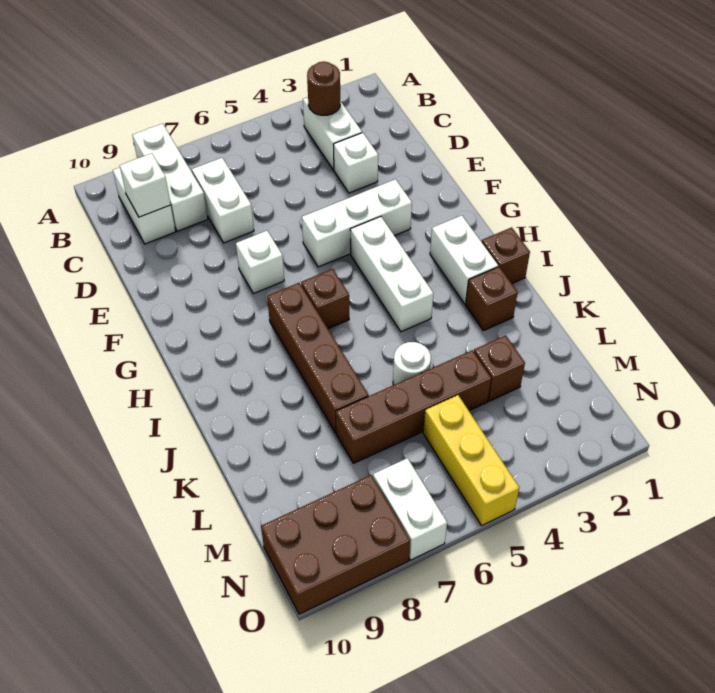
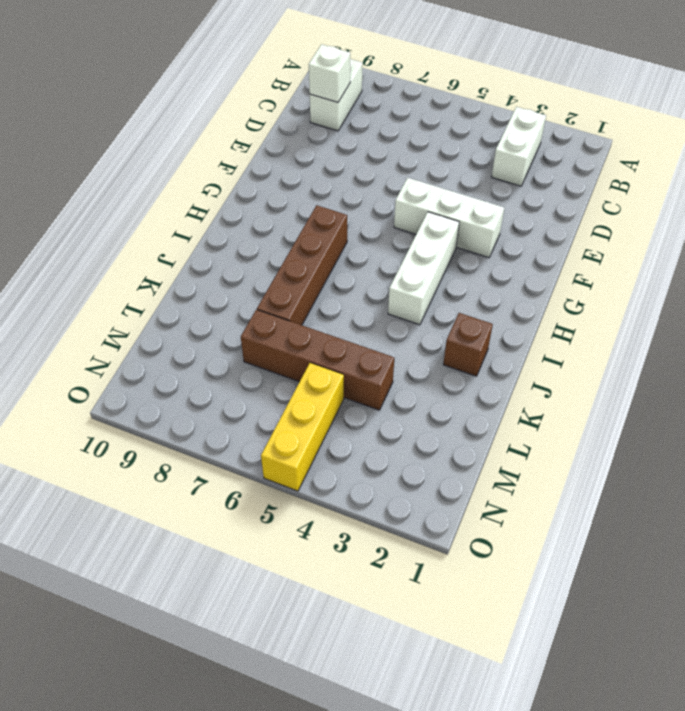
none -> white brick A8:C8 level 1
none -> white brick C7:D7 level 1
none -> white brick D3 level 1

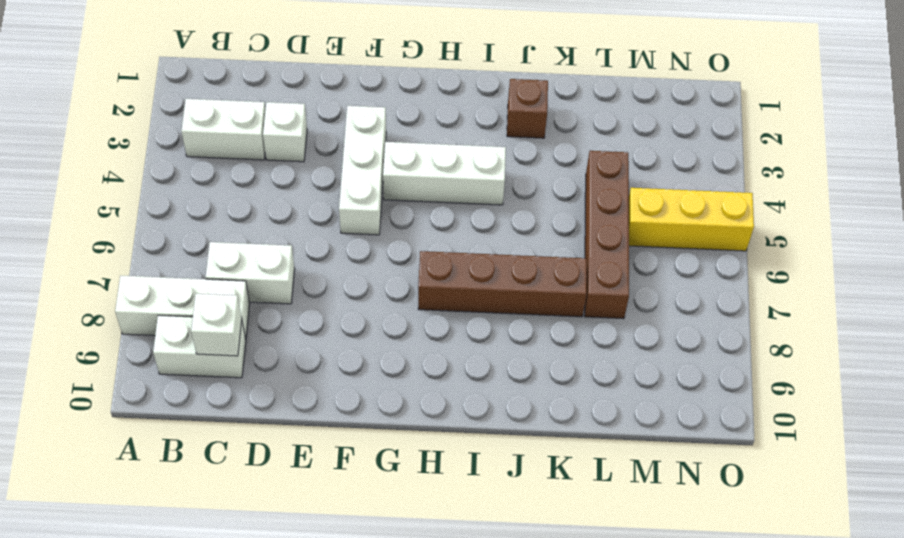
none -> white brick F7 level 1
none -> white brick H2:I2 level 1
none -> brown brick H6 level 1

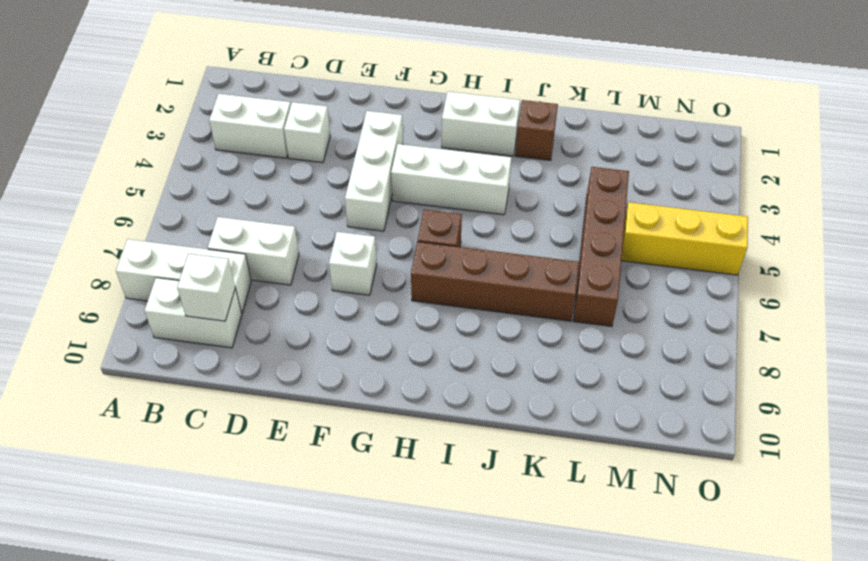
none -> brown brick I1 level 1
none -> white round brick K5 level 1
none -> brown brick L3 level 1

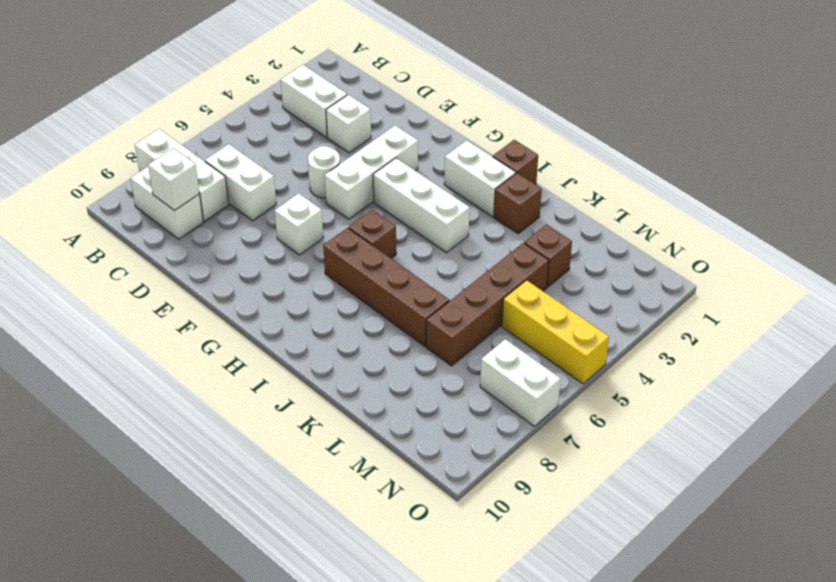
white round brick E5 level 1 -> white round brick K5 level 1
none -> brown brick N8:O10 level 1
none -> brown round brick B3 level 2

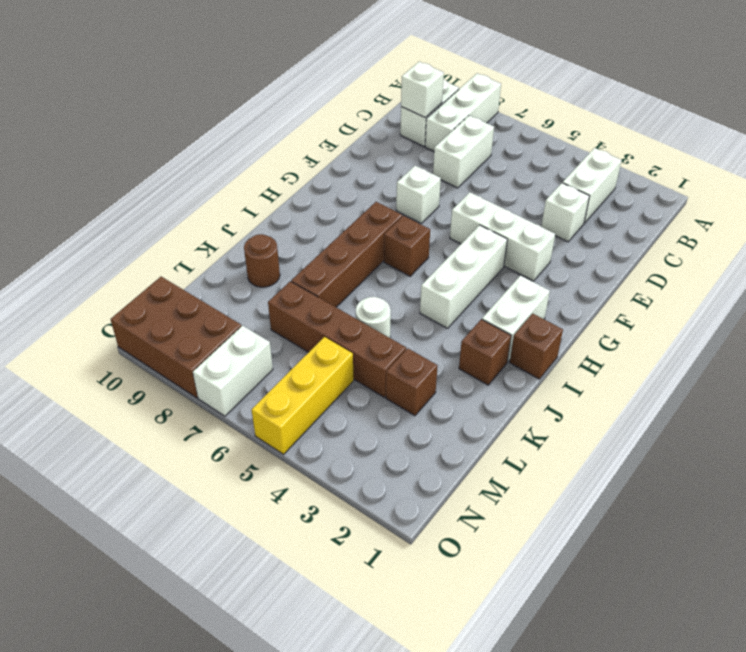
brown round brick K9 level 1 -> brown round brick B3 level 2

